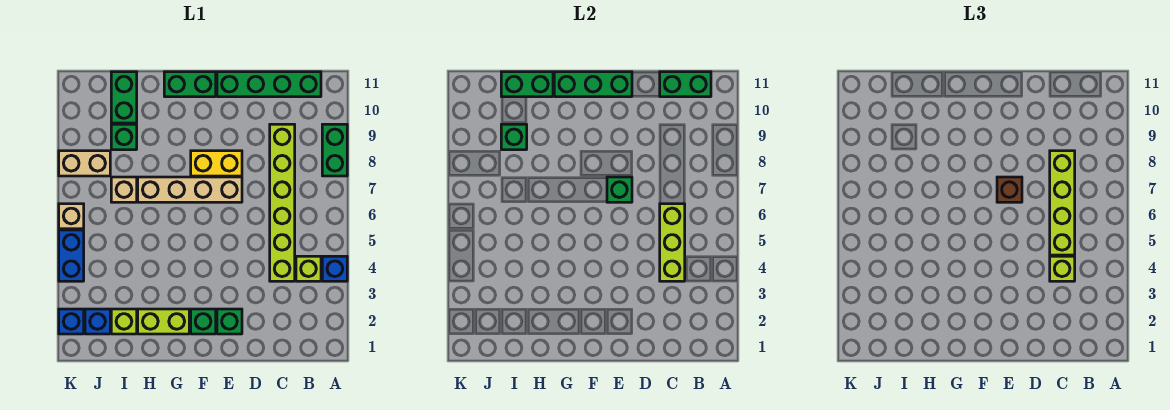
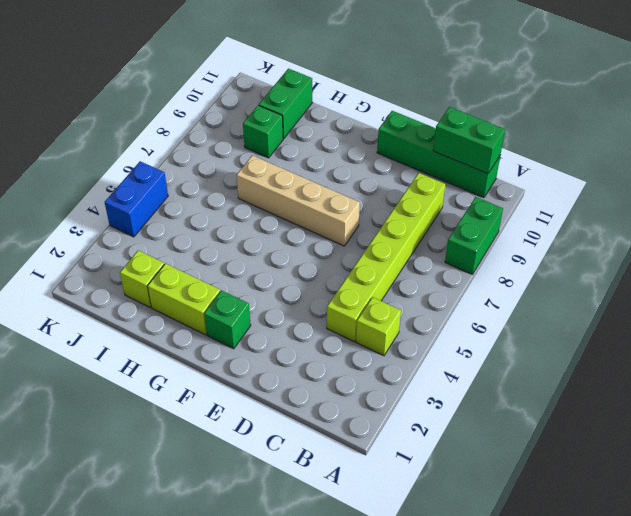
none -> blue brick A4 level 1
none -> green brick E2 level 1
none -> yellow brick E8:F8 level 1

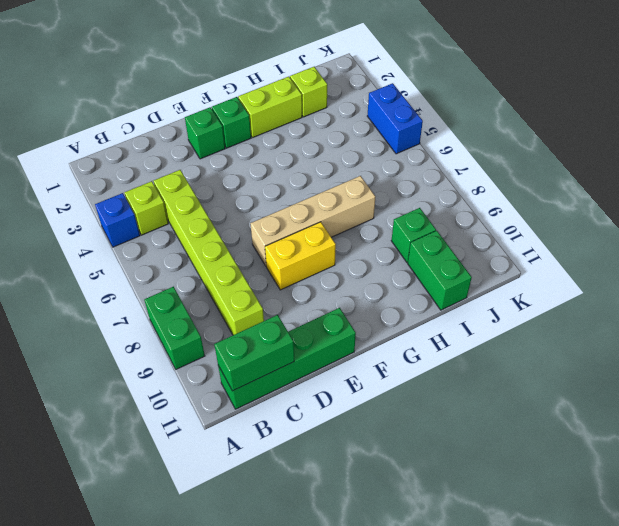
none -> green brick F11:G11 level 1
none -> tan brick I7 level 1
none -> blue brick J2 level 1

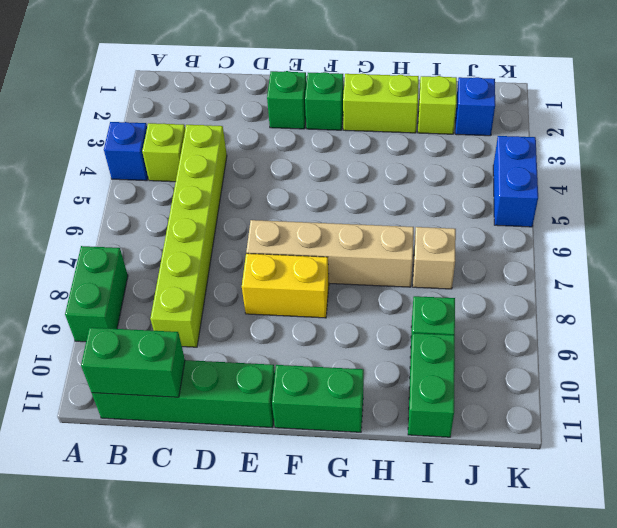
none -> tan brick J8:K8 level 1
none -> blue brick K2 level 1
none -> tan brick K6 level 1

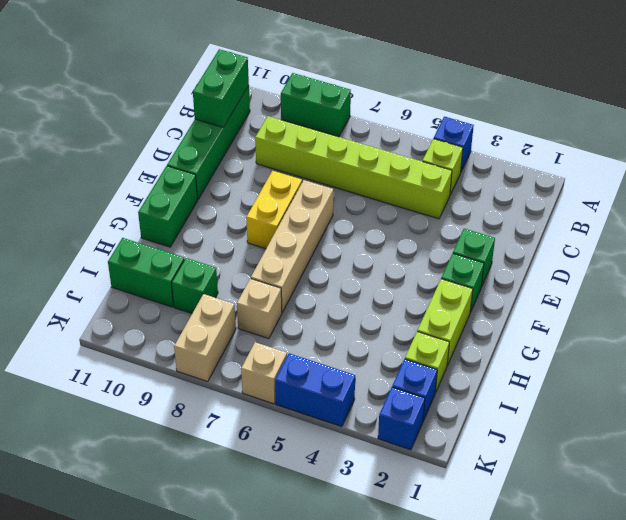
none -> lime brick C4:C6 level 2
none -> green brick E7 level 2
none -> green brick E11:G11 level 2

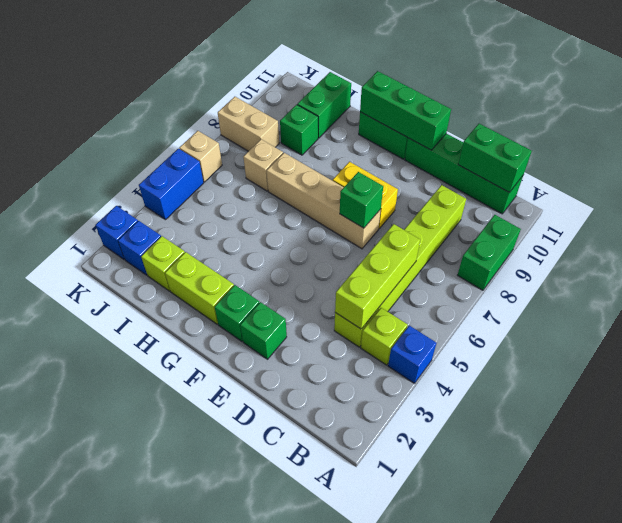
none -> green brick H11:I11 level 2
none -> green brick I9 level 2
none -> lime brick C4 level 3

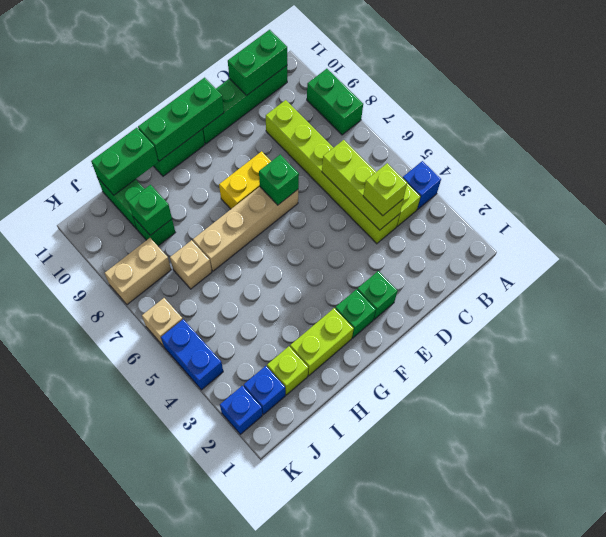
none -> lime brick C5:C8 level 3
none -> brown brick E7 level 3

